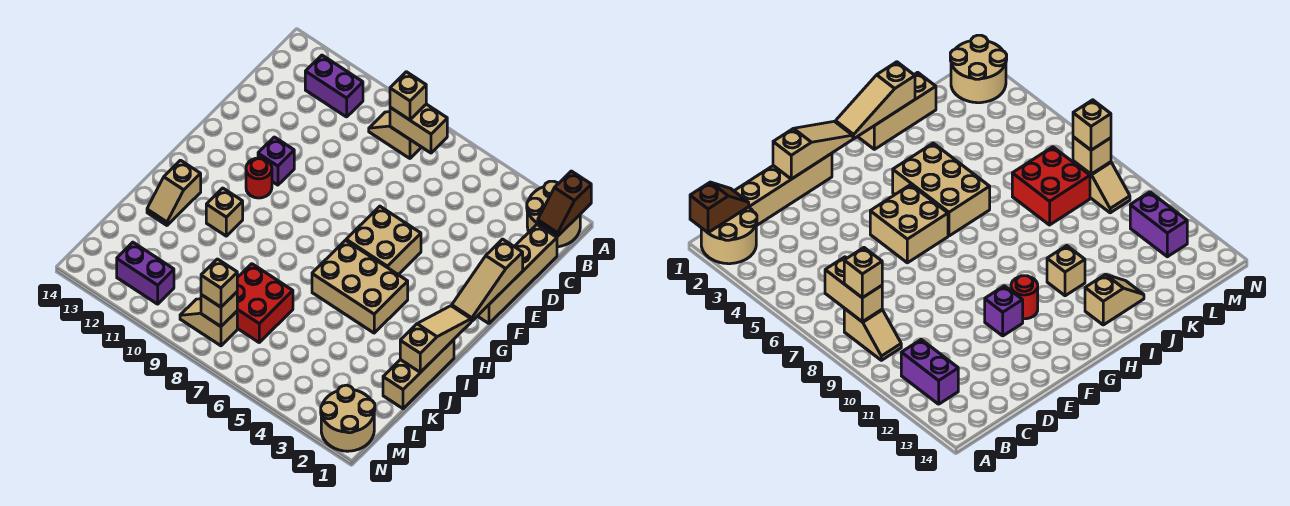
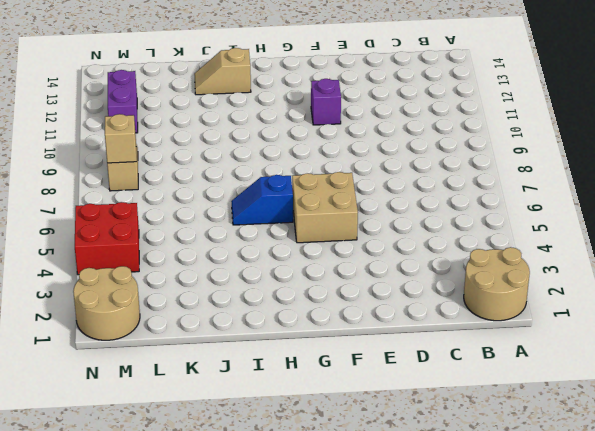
blue slope H6:I6 level 1 top H -> tan brick H4:I6 level 1
red brick M4:N5 level 1 -> red brick K7:L8 level 1
none -> tan slope B8:B9 level 1 top 8
none -> purple brick B11:B12 level 1
none -> tan brick C1:F1 level 1

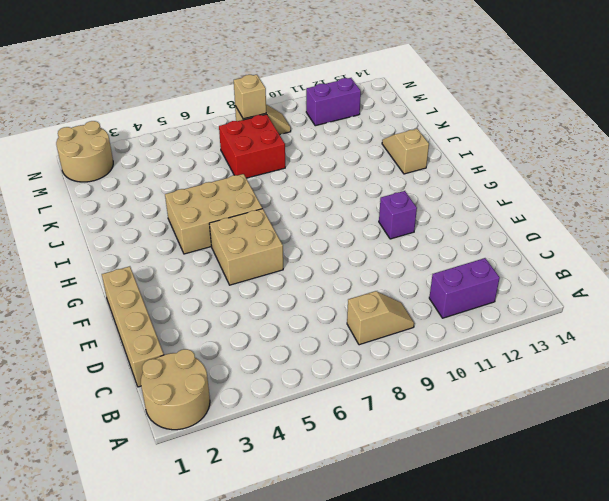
none -> red round brick G11 level 1
none -> tan brick I1:K1 level 1
none -> tan brick I11 level 1

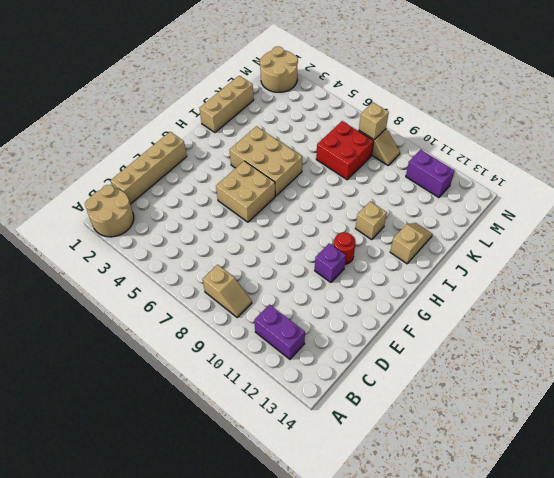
none -> brown slope A1:B1 level 2 top A
none -> tan brick B7:B8 level 2
none -> tan slope E1:G1 level 2 top E

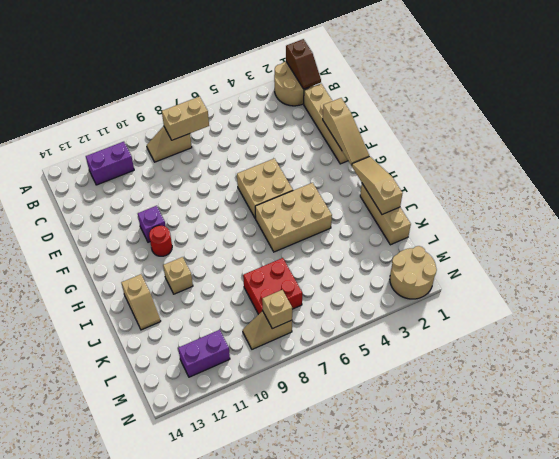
none -> tan brick B8 level 3
none -> tan brick M8 level 3

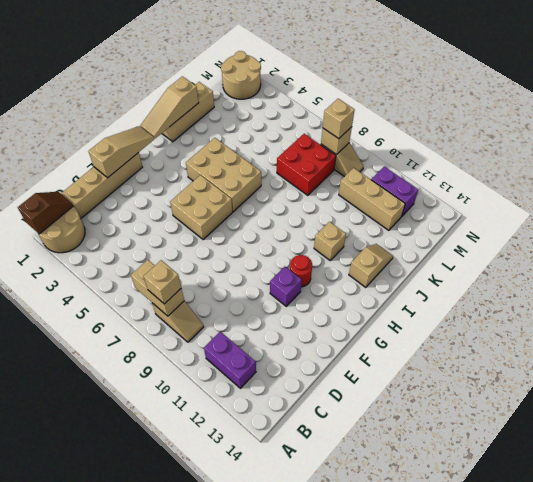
tan brick L10:L12 level 1 -> none

